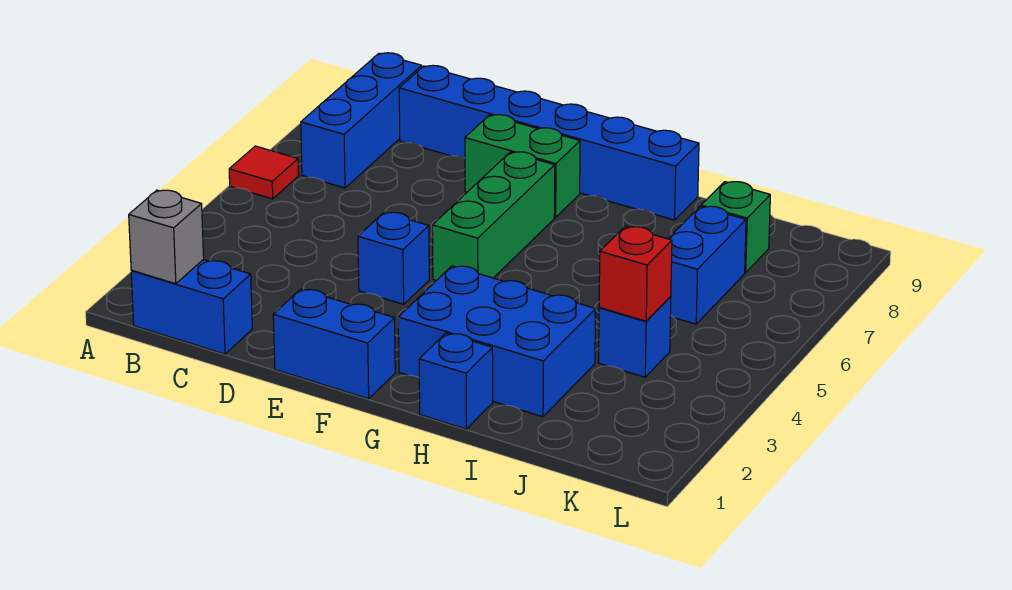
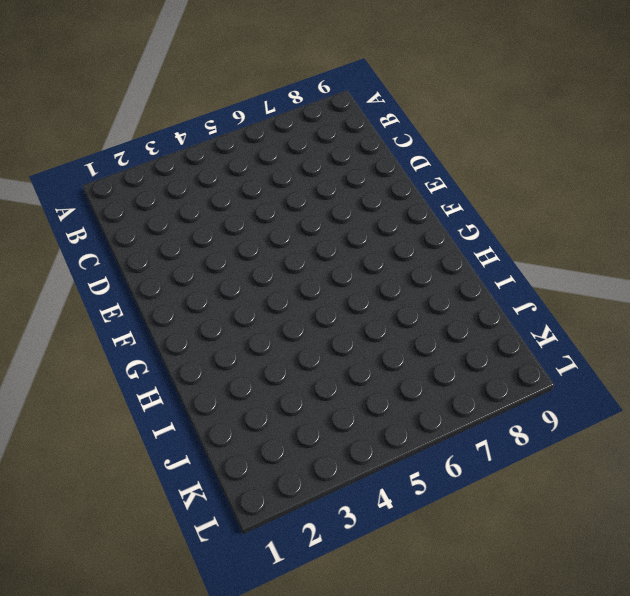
none -> red tile A6 level 1
none -> blue brick B1:C1 level 1
none -> blue brick B7:B9 level 1

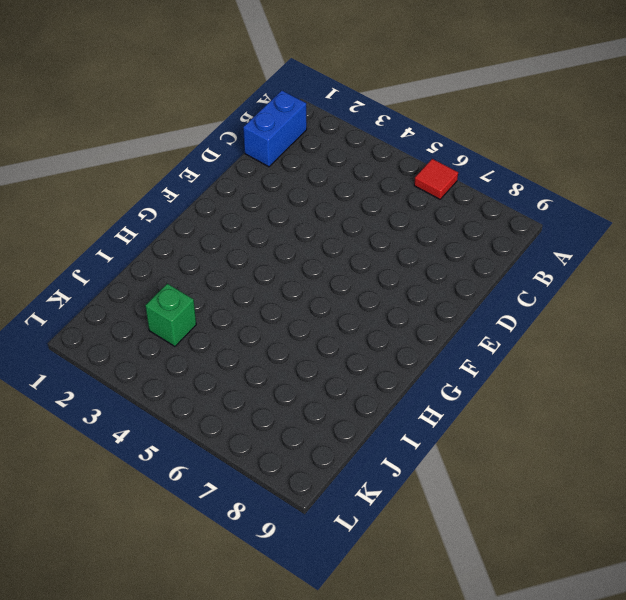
green brick J3 level 1 -> green brick J8 level 1
none -> blue brick B7:B9 level 1
none -> blue brick C9:H9 level 1
none -> blue brick E1:F1 level 1

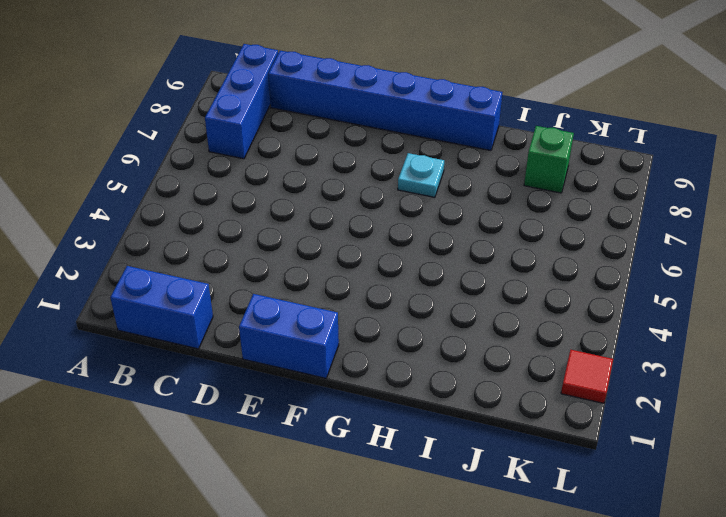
cyan plate G7 level 1 -> none
red tile L2 level 1 -> red tile A6 level 1
none -> blue brick E4 level 1
none -> green brick E8:F8 level 1
none -> green brick F5:F7 level 1

